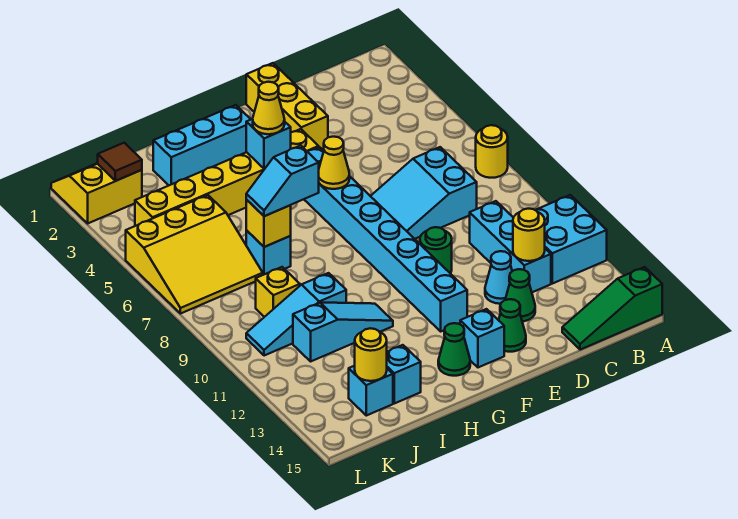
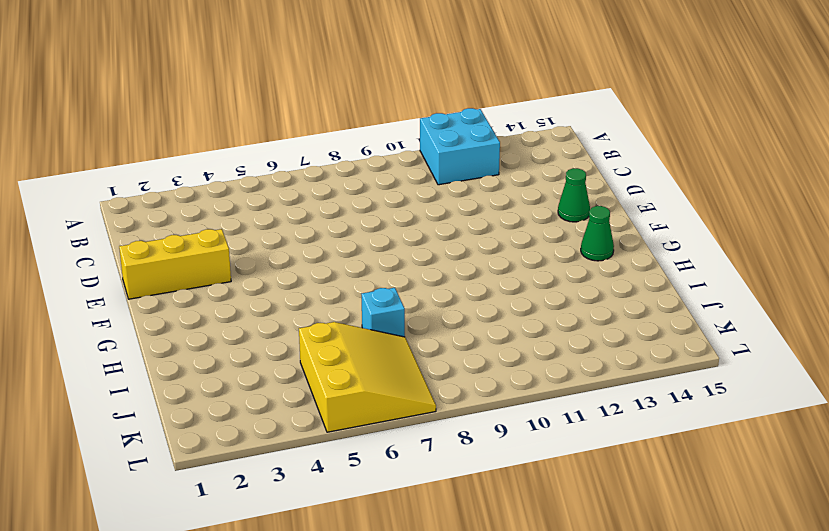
none -> yellow round brick A7 level 1
none -> green slope A15:C15 level 1 top A
none -> cyan slope C7:E8 level 1 top C
none -> cyan brick C10:C12 level 1

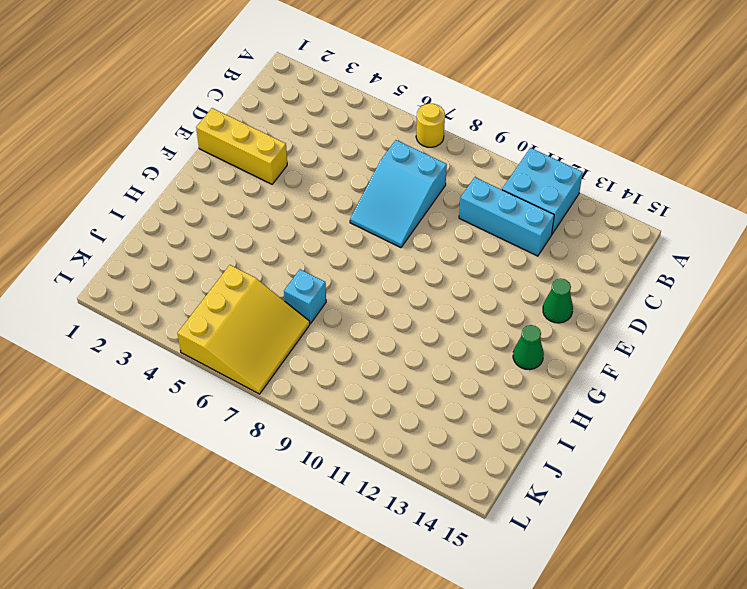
none -> green slope A15:C15 level 1 top A
none -> cyan cone D12 level 1
none -> green cone D13 level 1
none -> green round brick E10 level 1

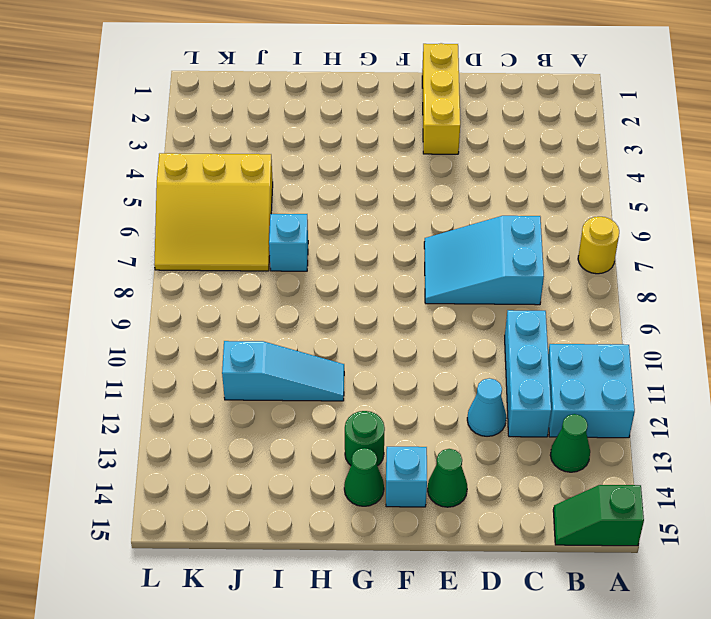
green slope A15:B15 level 1 top A -> green slope A15:C15 level 1 top A
green cone B13 level 1 -> green cone D13 level 1
green round brick G13 level 1 -> green round brick E10 level 1
none -> yellow brick F4:K4 level 1
none -> cyan brick F5:F12 level 1
none -> cyan brick G2:I2 level 1
none -> cyan slope I10:K10 level 1 top I

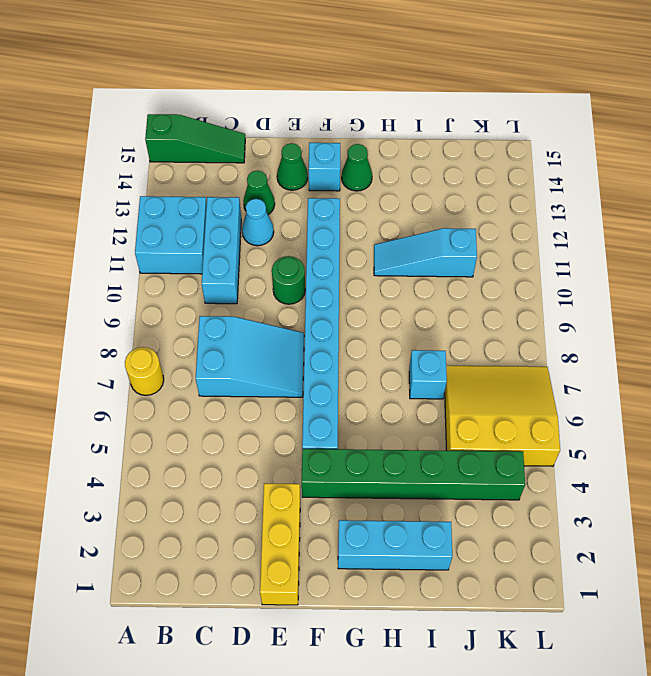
green brick F4:K4 level 1 -> yellow brick F4:K4 level 1
none -> cyan slope I10:K10 level 1 top I
none -> cyan brick I14 level 1
none -> yellow brick J9 level 1
none -> cyan brick J14 level 1

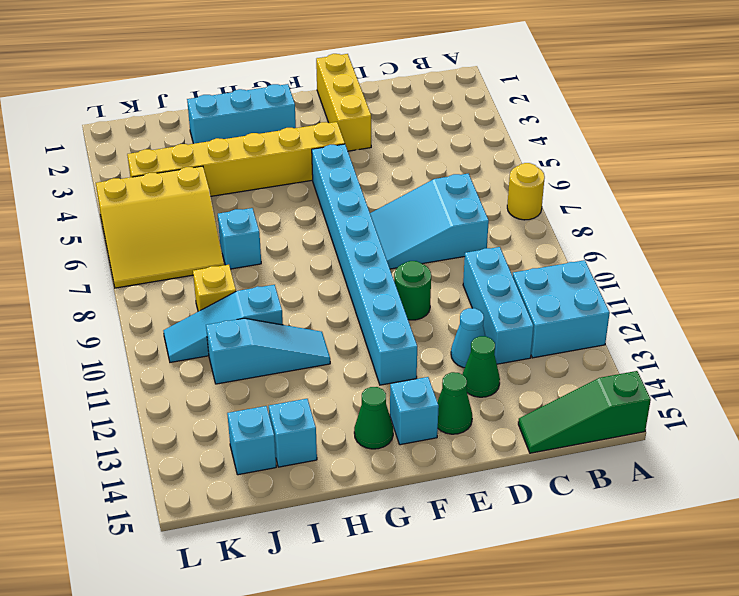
none -> yellow slope K1:L2 level 1 top 2
none -> yellow round brick C12 level 2
none -> yellow cone F6 level 2
none -> cyan brick G4 level 2

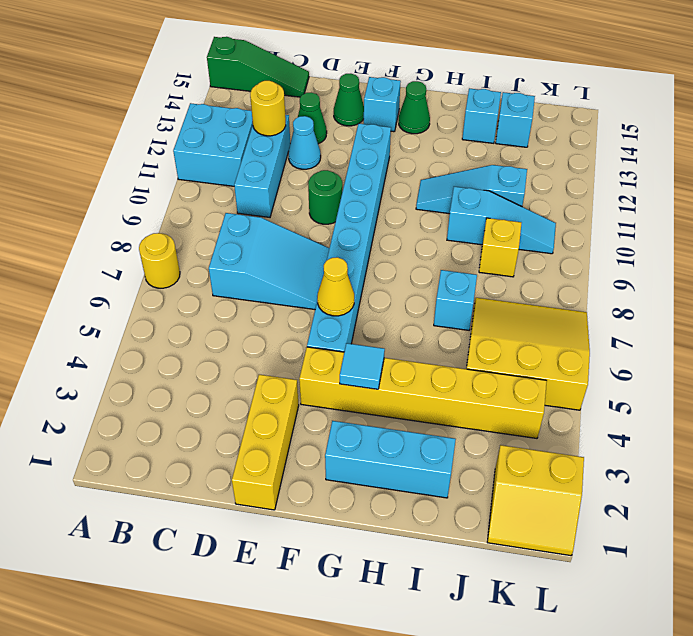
cyan tile G4 level 2 -> cyan brick G4 level 2
none -> yellow brick I7 level 2
none -> yellow round brick J14 level 2
none -> brown tile K2 level 2
none -> yellow cone G4 level 3

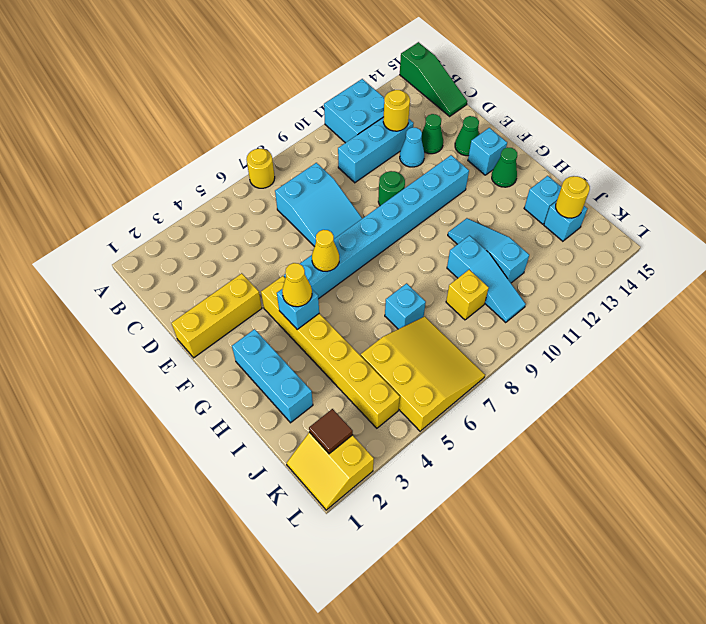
none -> yellow brick I7 level 2
none -> cyan slope H7:I7 level 3 top H

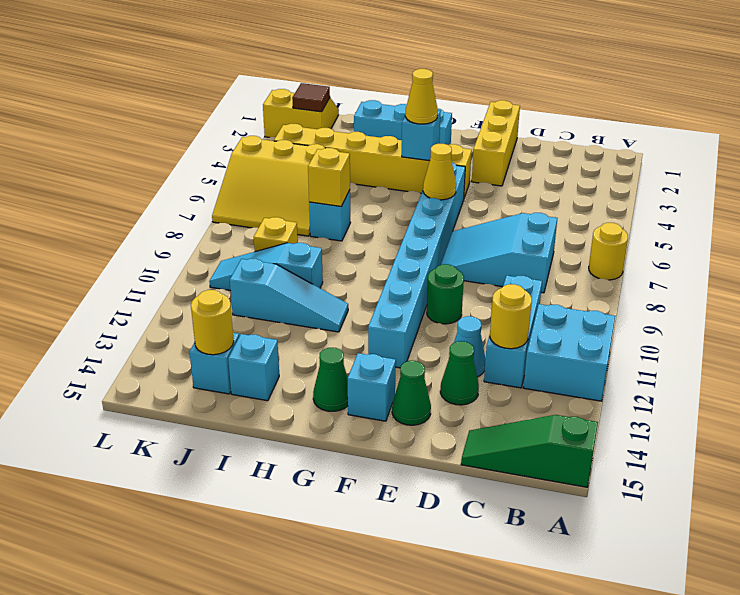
none -> cyan slope H7:I7 level 3 top H

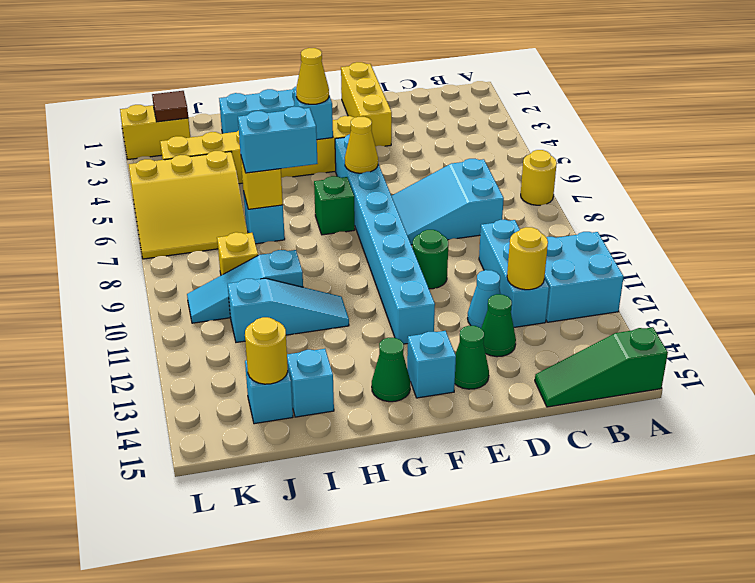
green brick G7 level 1 -> none
cyan brick H7:I7 level 3 -> cyan slope H7:I7 level 3 top H

